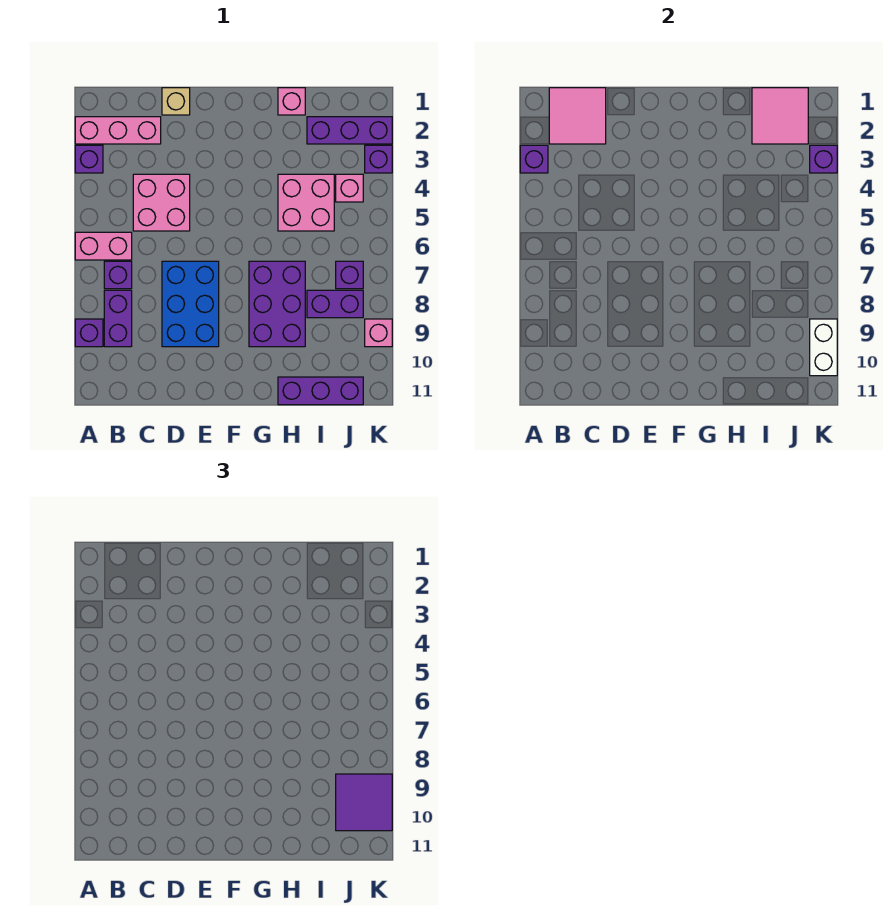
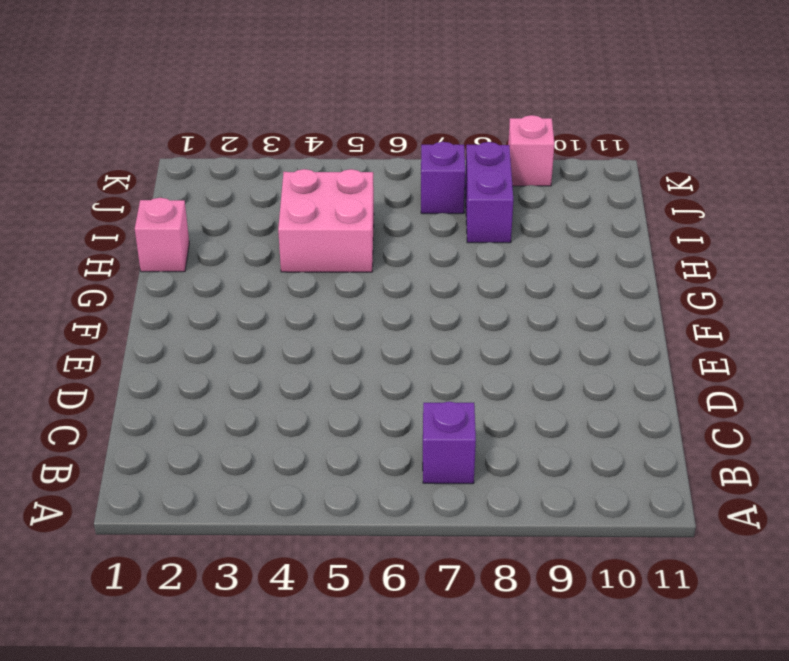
none -> pink brick A2:C2 level 1
none -> purple brick A3 level 1
none -> pink brick A6:B6 level 1

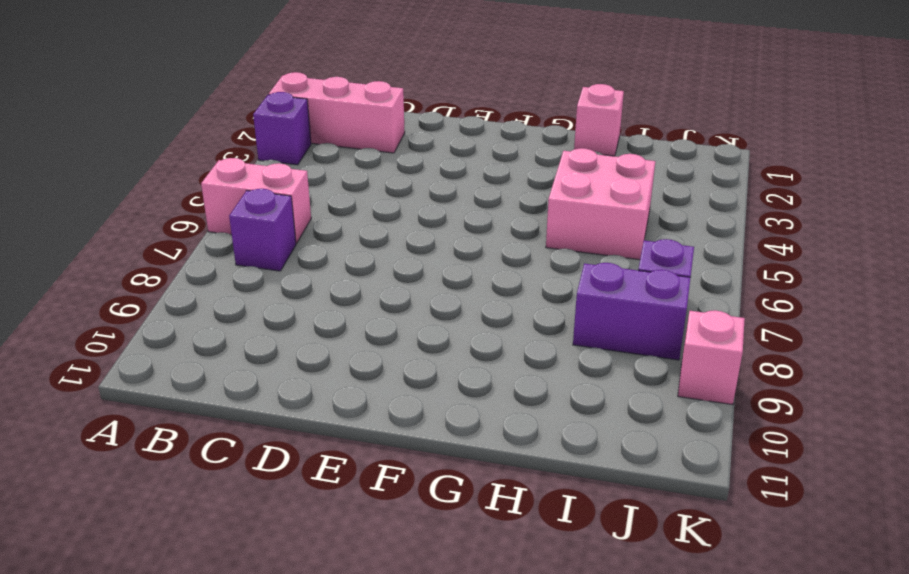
none -> purple brick A9 level 1
none -> purple brick B8:B9 level 1
none -> pink brick C4:D5 level 1

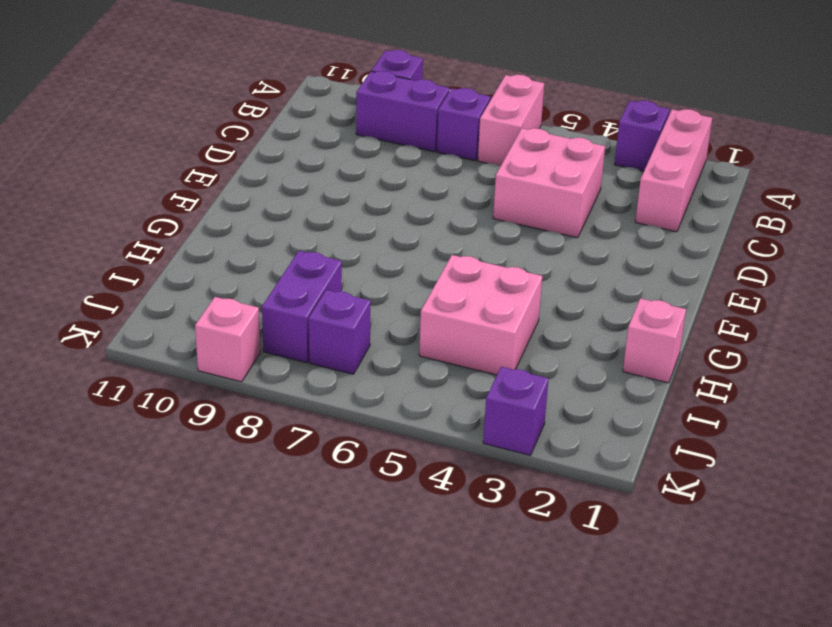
none -> tan brick D1 level 1
none -> blue brick D7:E9 level 1
none -> purple brick G7:H9 level 1

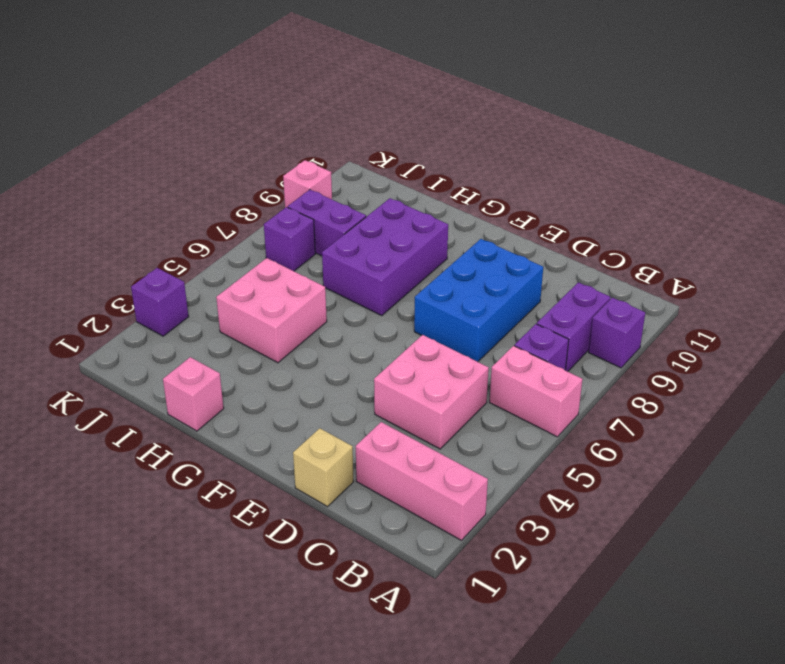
none -> purple brick A3 level 1
none -> purple brick H11:J11 level 1
none -> purple brick I2:K2 level 1

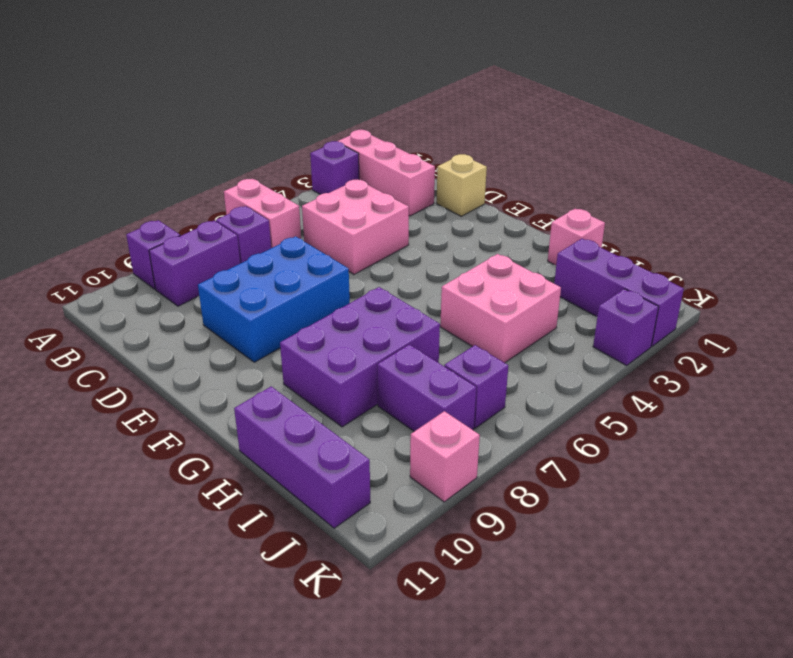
none -> pink brick J4 level 1
none -> purple brick A3 level 2
none -> pink tile B1:C2 level 2

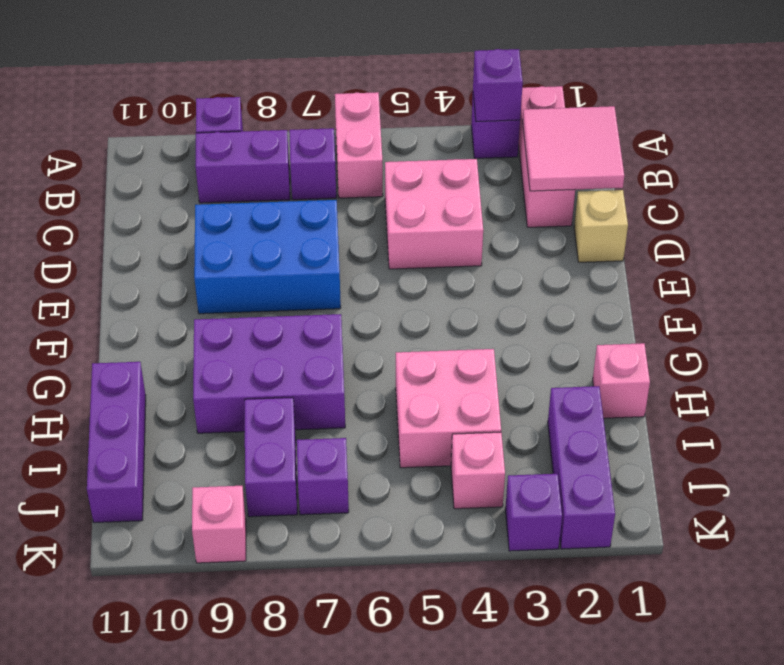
none -> pink tile I1:J2 level 2
none -> purple brick K3 level 2
none -> white brick K9:K10 level 2

